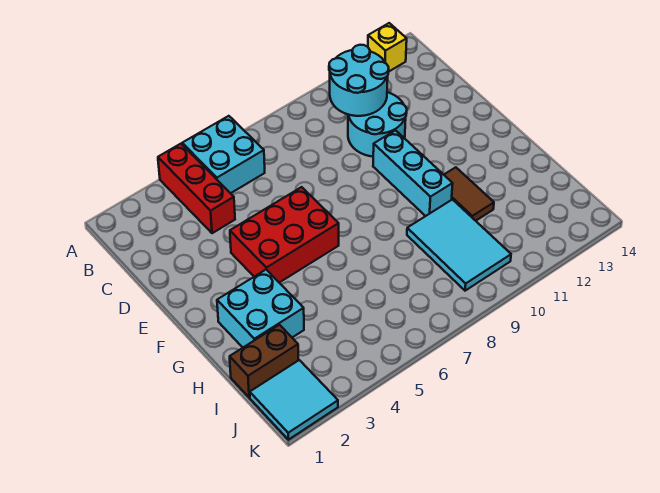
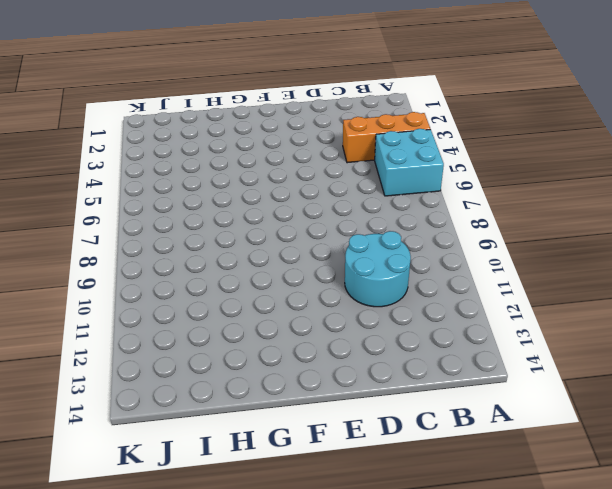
orange brick A4:C4 level 1 -> red brick A4:C4 level 1
none -> yellow brick A13 level 1
none -> red brick E4:F6 level 1
none -> cyan brick E10:G10 level 1

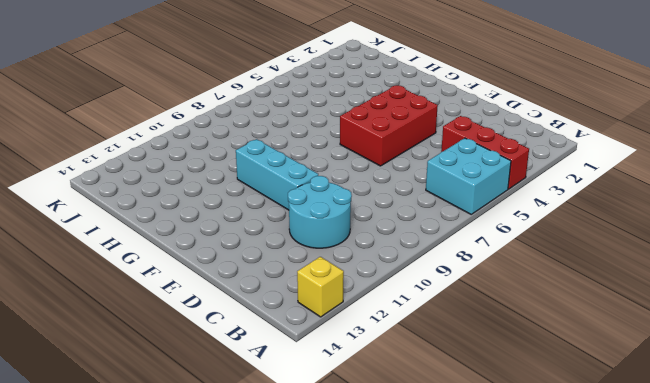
none -> cyan brick G2:H3 level 1
none -> brown tile G11:H11 level 1
none -> cyan tile H9:J10 level 1

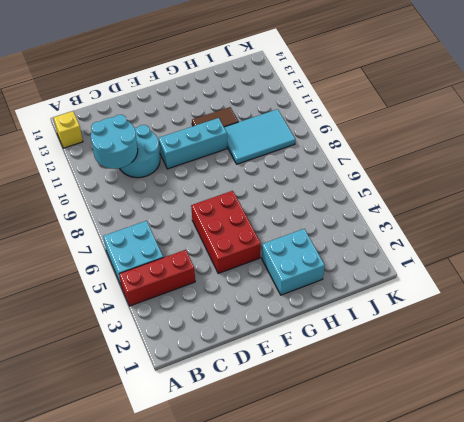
none -> brown brick I1:I2 level 1
none -> cyan tile J1:K2 level 1

